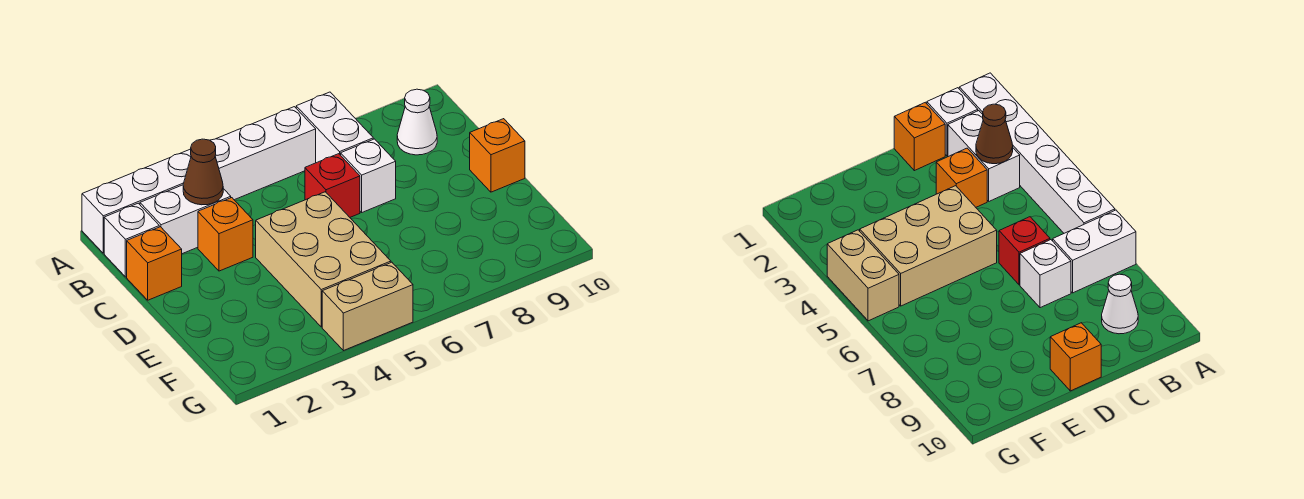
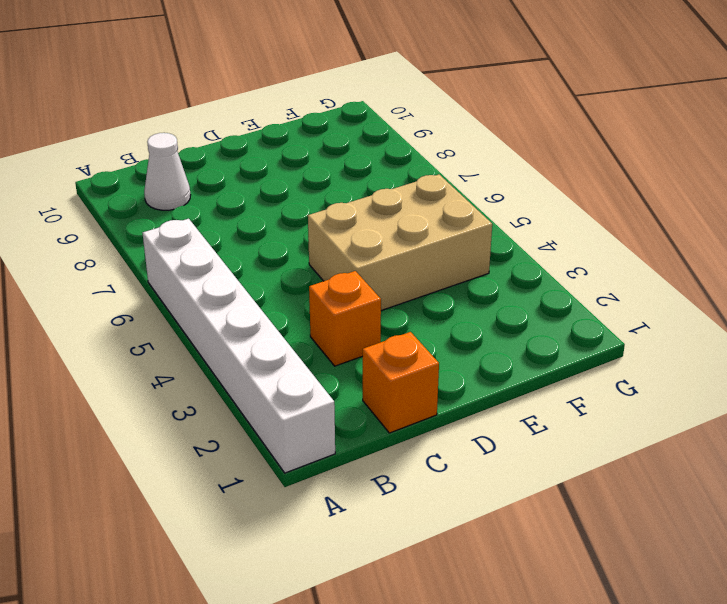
none -> white brick A7:B7 level 1
none -> white brick B1 level 1
none -> white brick B2:B3 level 1

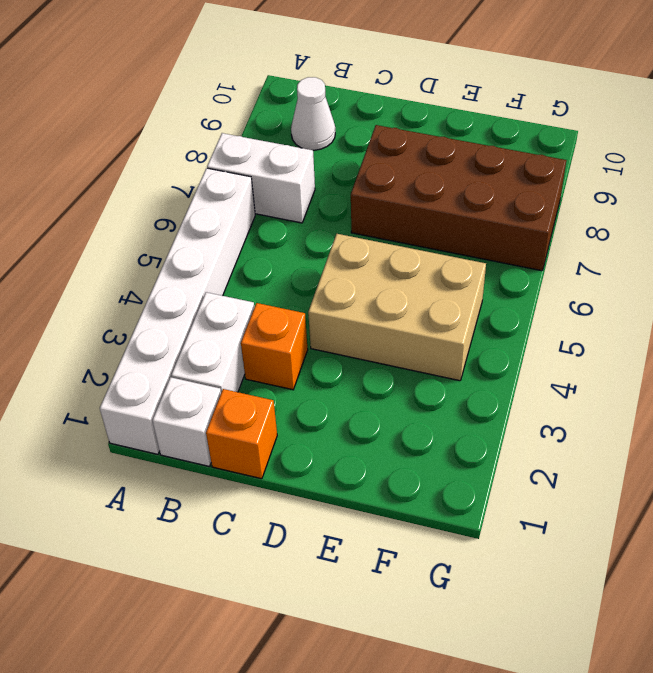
brown brick D7:G8 level 1 -> none
none -> red brick C6 level 1
none -> white brick C7 level 1
none -> orange brick D10 level 1

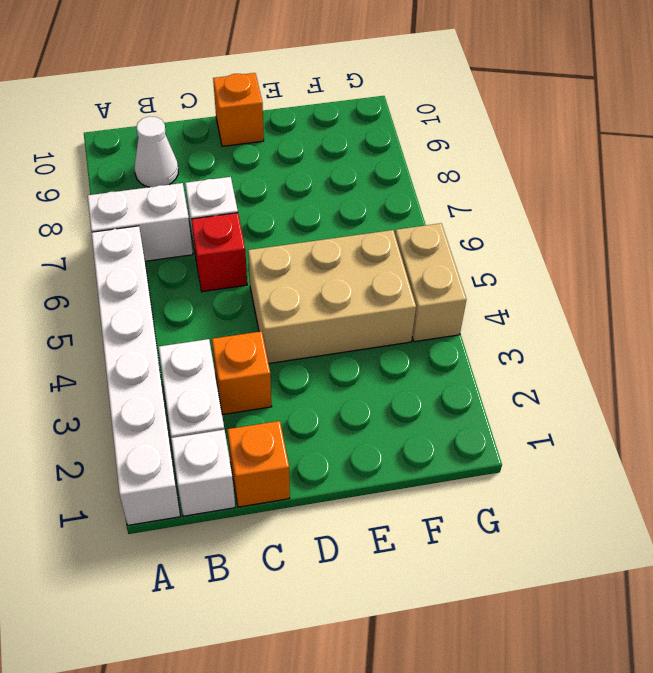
none -> brown cone B3 level 2

